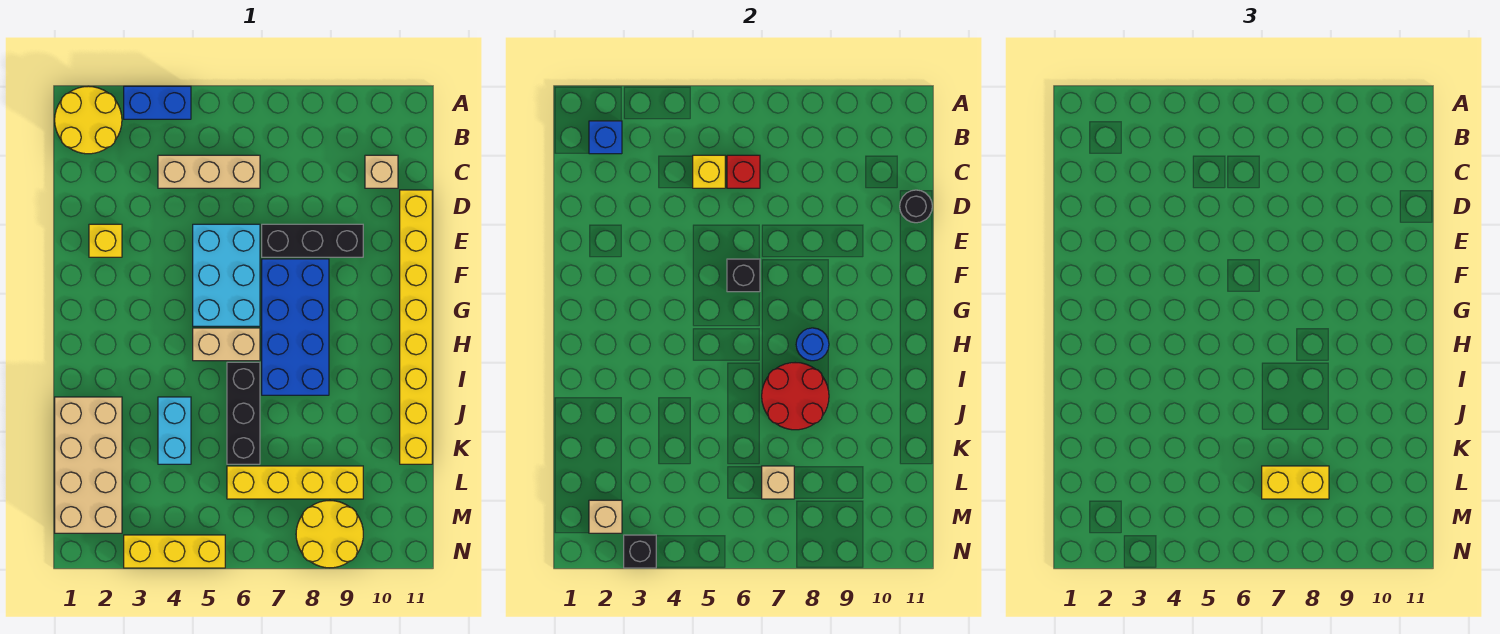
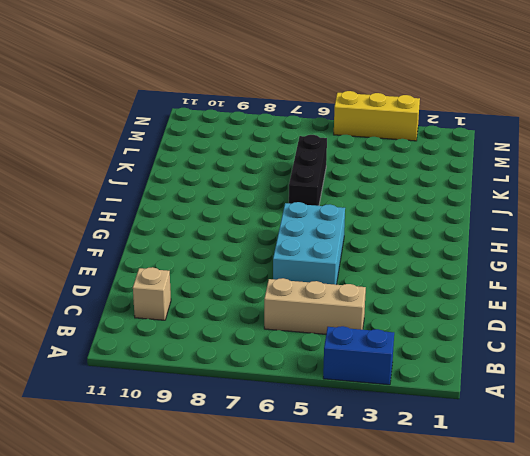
none -> yellow round brick A1:B2 level 1
none -> yellow brick D11:K11 level 1
none -> yellow brick E2 level 1

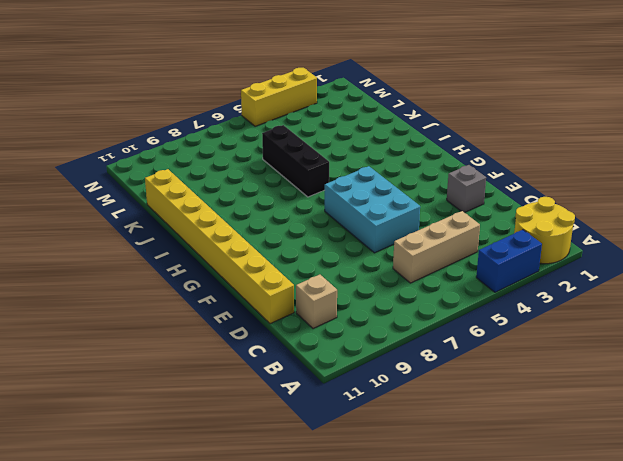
grey brick E2 level 1 -> yellow brick E2 level 1
none -> black brick E7:E9 level 1
none -> blue brick F7:I8 level 1
none -> tan brick H5:H6 level 1

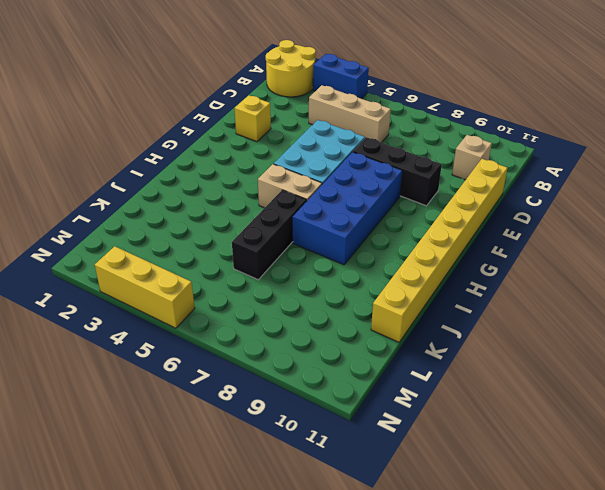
none -> tan brick J1:M2 level 1
none -> cyan brick J4:K4 level 1
none -> yellow brick L6:L9 level 1

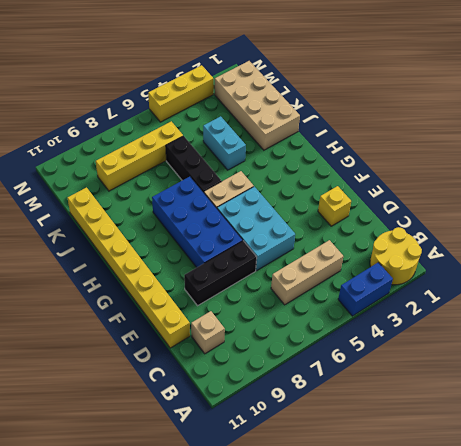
none -> yellow round brick M8:N9 level 1
none -> blue brick B2 level 2
none -> yellow brick C5 level 2

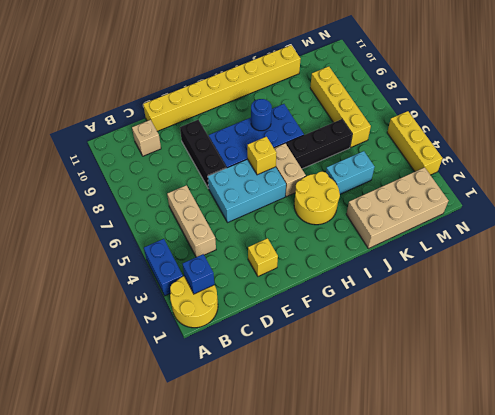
yellow brick G6 level 2 -> yellow brick C5 level 2
yellow round brick H3:I4 level 1 -> yellow round brick M8:N9 level 1
none -> red brick C6 level 2
none -> black round brick D11 level 2
none -> black brick F6 level 2

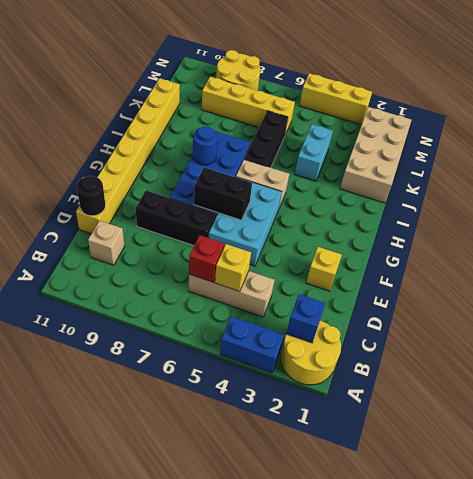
black brick F6:F7 level 2 -> black brick F6 level 2
none -> red round brick I7:J8 level 2
none -> tan brick L7 level 2
none -> tan brick M2 level 2

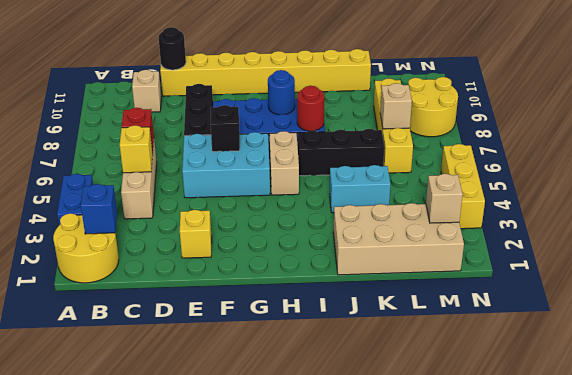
red round brick I7 level 2 -> red round brick I7:J8 level 2
none -> black brick N3 level 2
none -> yellow brick L7:L8 level 3

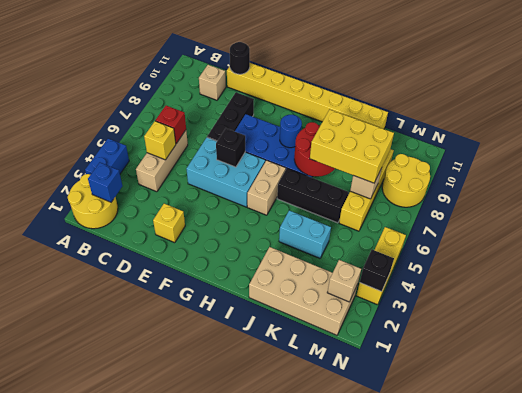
yellow brick J7:L8 level 3 -> yellow brick L7:L8 level 3

